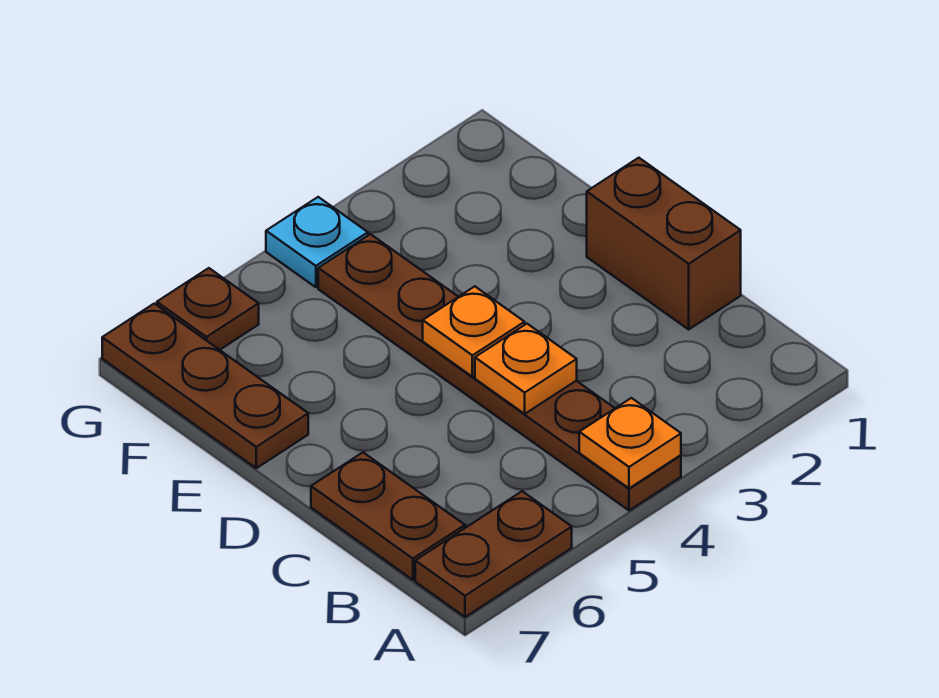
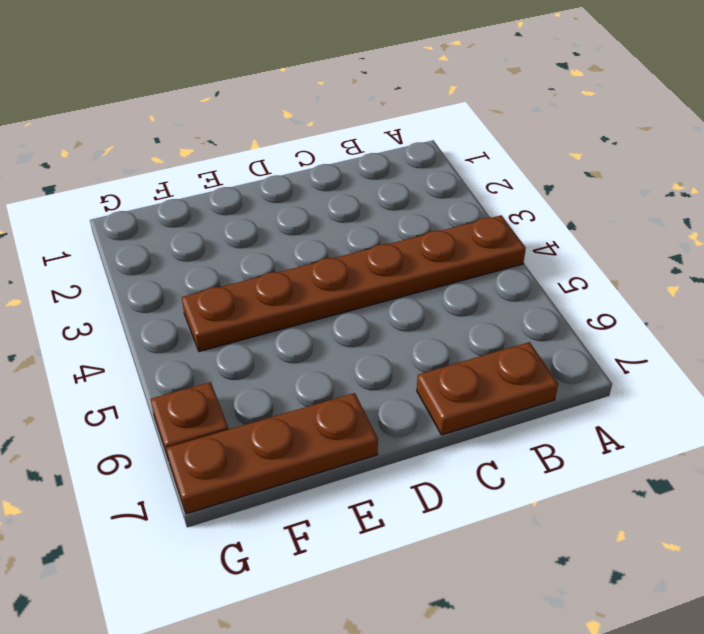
none -> brown plate A6:A7 level 1
none -> brown brick C1:D1 level 1

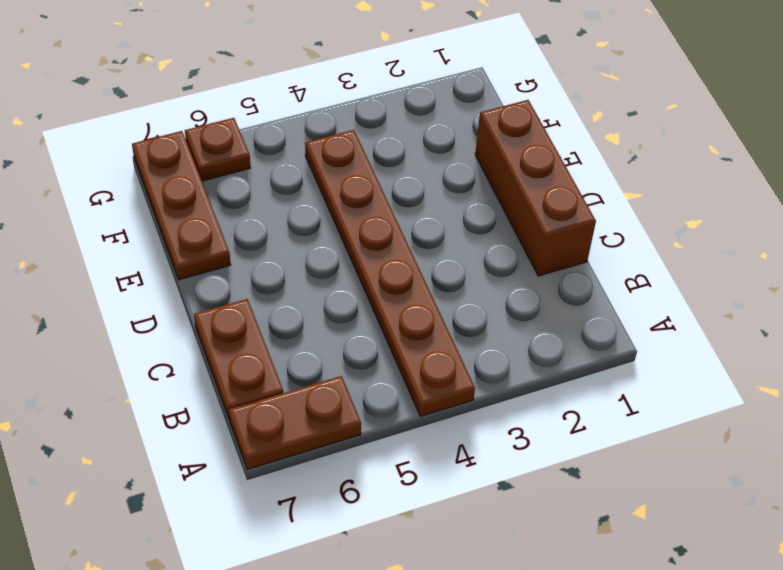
brown brick C1:E1 level 1 -> brown brick C1:D1 level 1
none -> cyan plate G4 level 1
none -> orange plate A4 level 2

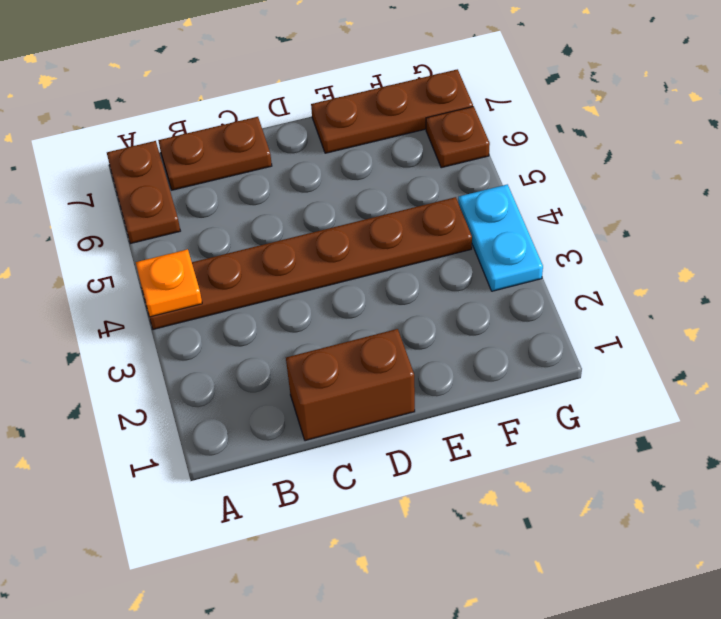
cyan plate G3:G4 level 1 -> cyan plate G4 level 1
none -> orange plate C4 level 2
none -> orange plate D4 level 2

